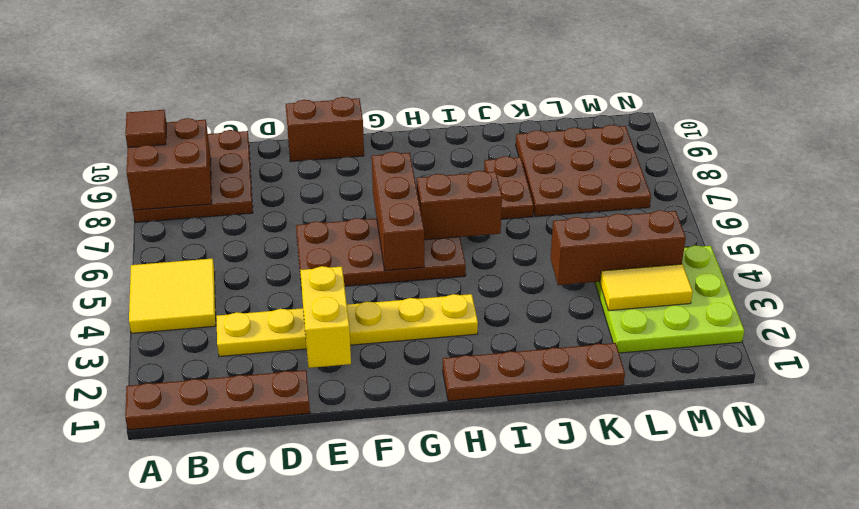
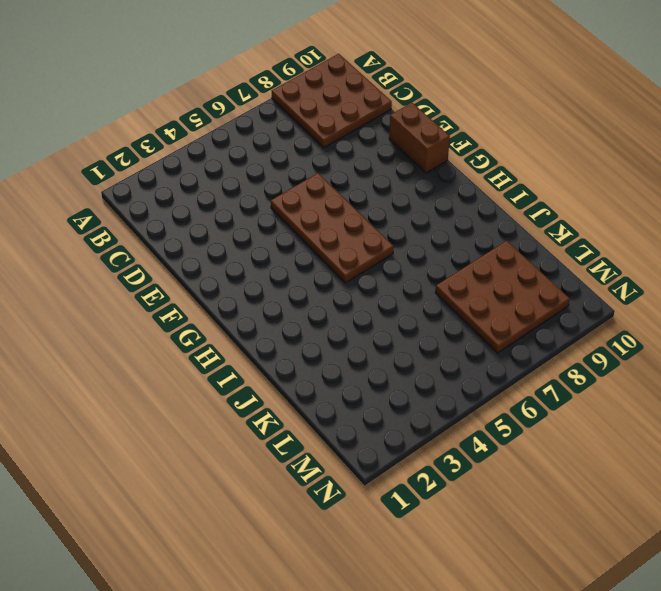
none -> brown plate A1:D1 level 1
none -> yellow tile A4:B5 level 1
none -> yellow plate C3:H3 level 1

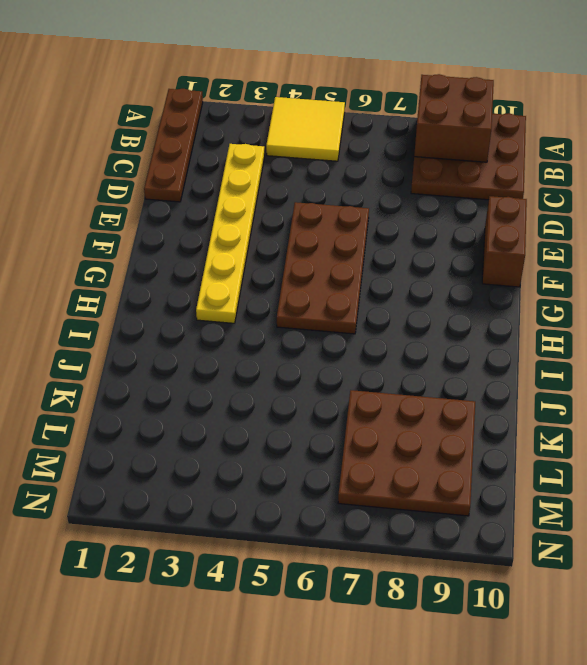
none -> brown plate H1:K1 level 1
none -> brown plate J7:J8 level 1
none -> lime plate L2:N4 level 1

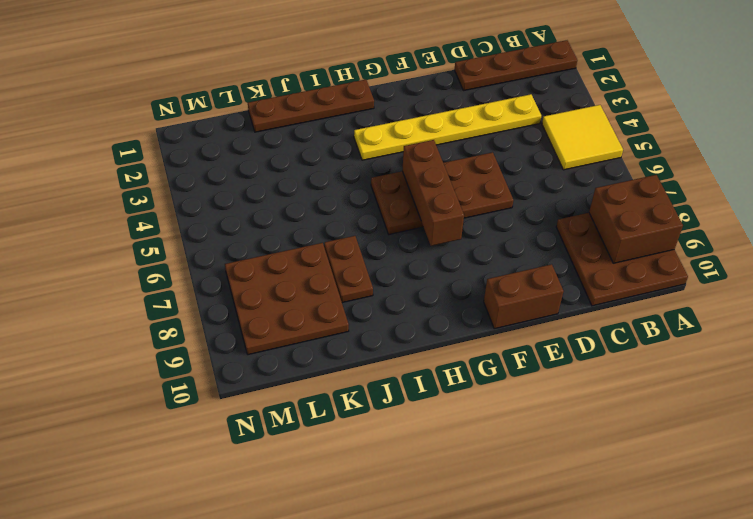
none -> lime plate L2:N4 level 1
none -> yellow brick E2:E3 level 2
none -> brown brick H6:I6 level 2

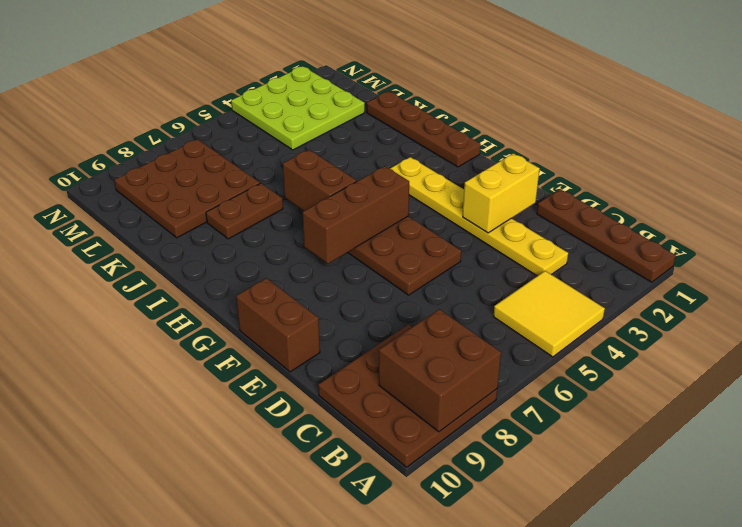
none -> brown brick K4:M4 level 2
none -> yellow tile L3:M3 level 2
none -> brown tile A9 level 3

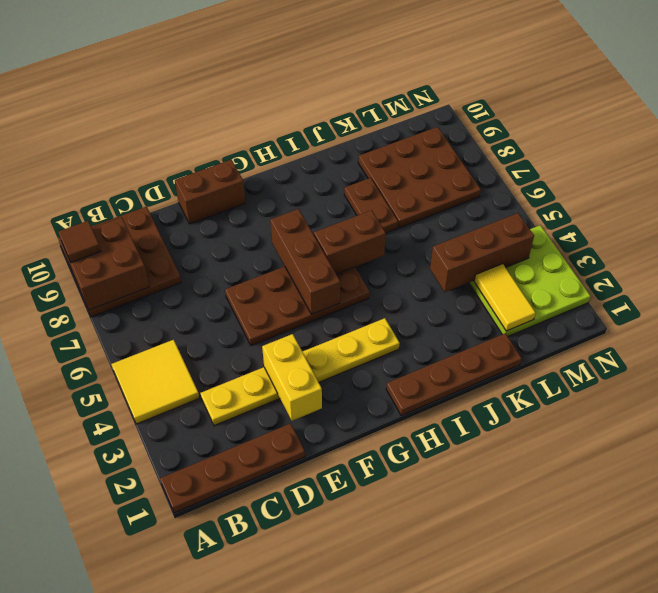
yellow tile L2:L3 level 2 -> yellow tile L3:M3 level 2

